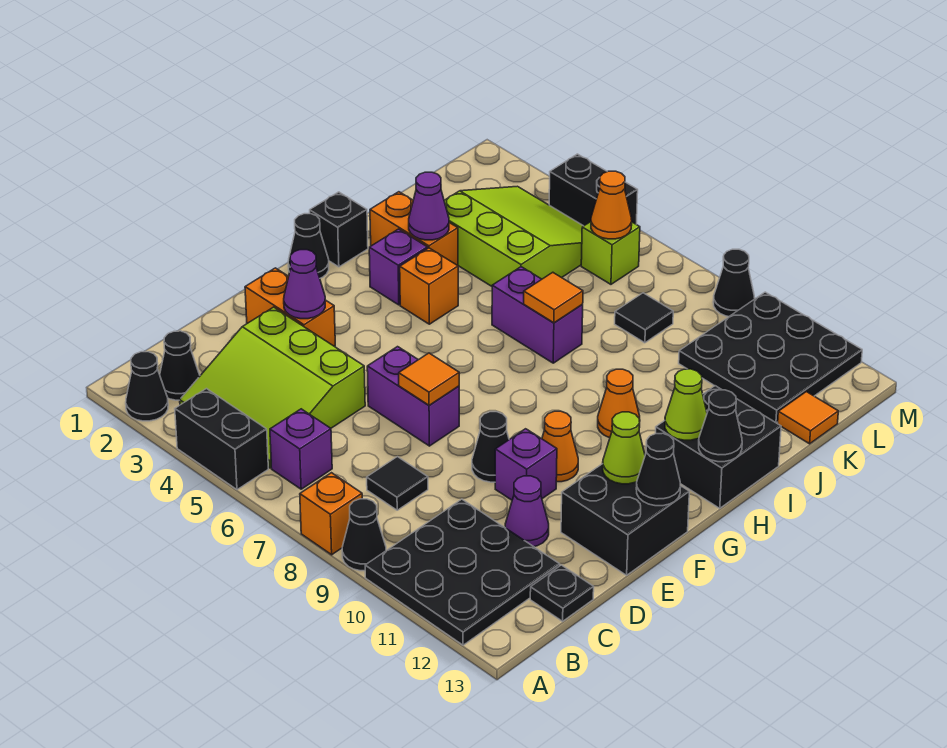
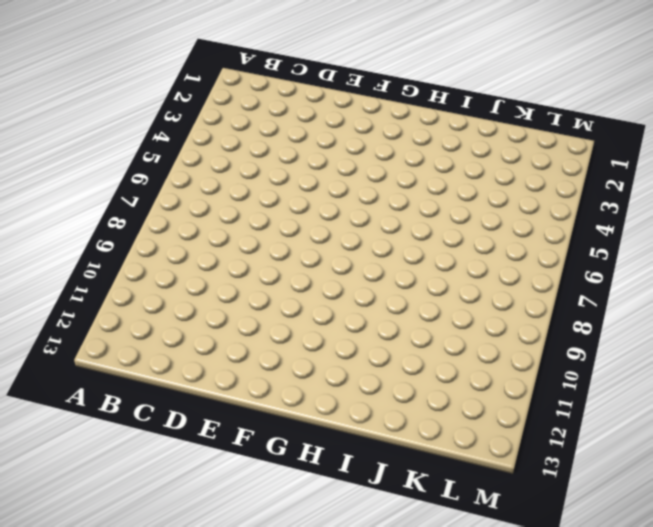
none -> black cone A2 level 1
none -> black brick A4:A5 level 1
none -> orange brick A8 level 1
none -> black cone A9 level 1

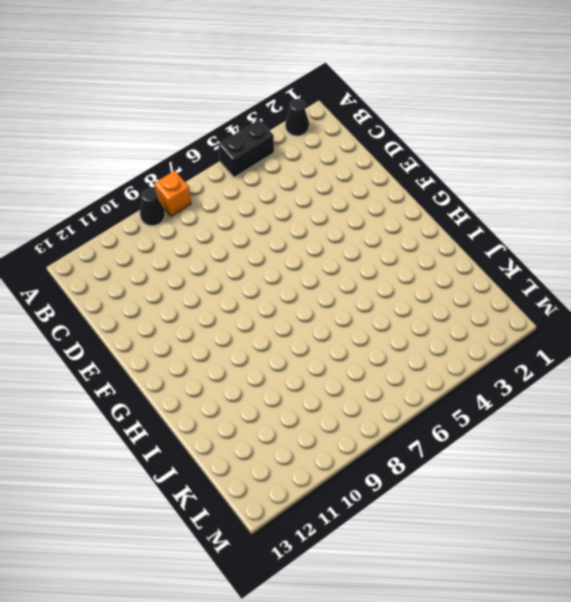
none -> black plate A10:C12 level 1
none -> black cone B2 level 1
none -> lime slope B3:D5 level 1 top D
none -> purple brick B6 level 1

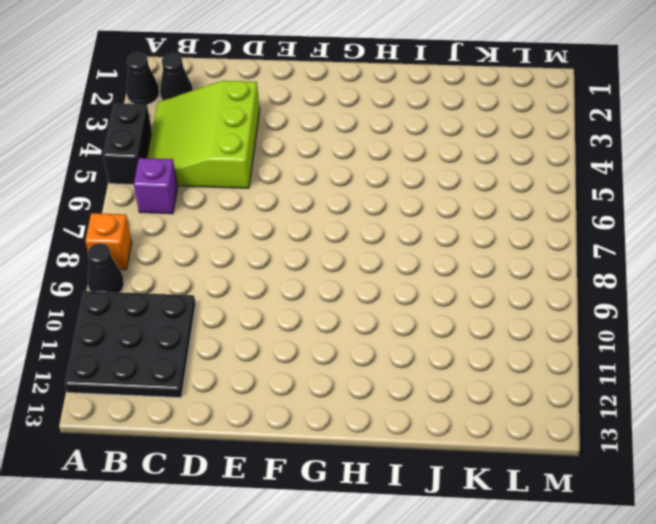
none -> black tile C8 level 1
none -> black plate C13 level 1
none -> purple cone D11 level 1
none -> orange brick E2:E3 level 1

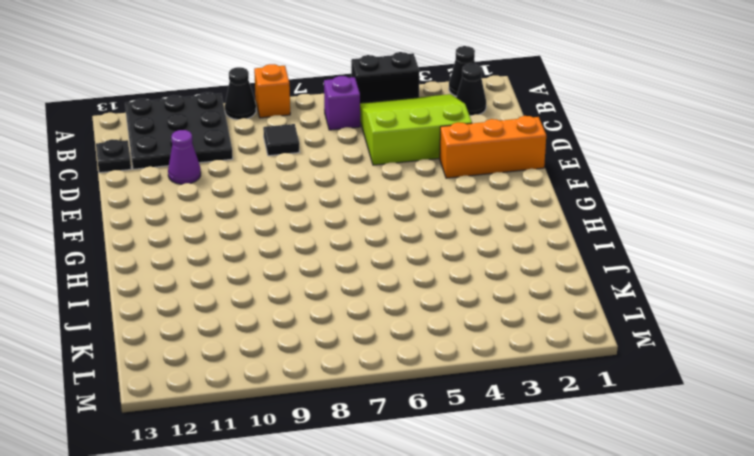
orange brick E1:E3 level 1 -> orange brick E2:E3 level 1
none -> purple brick E6:E7 level 1
none -> black cone E9 level 1
none -> purple brick E10 level 1
none -> black brick E12:F13 level 1

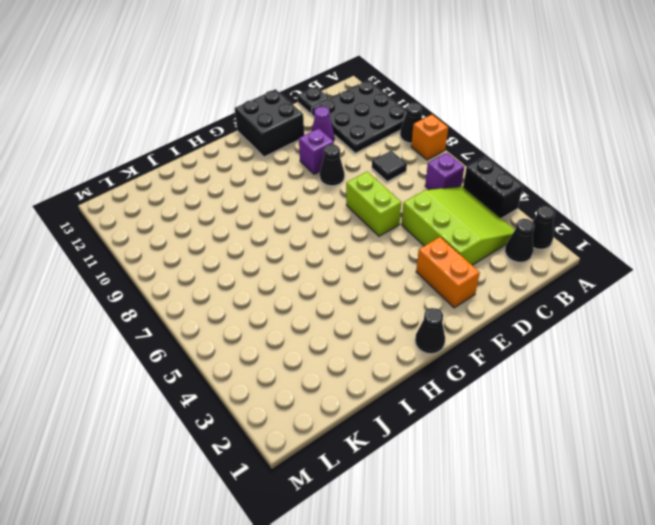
lime brick E6:E7 level 1 -> purple brick E6:E7 level 1
none -> orange cone F10 level 1
none -> black brick H1 level 1
none -> purple brick H3 level 1
none -> orange brick H4 level 1

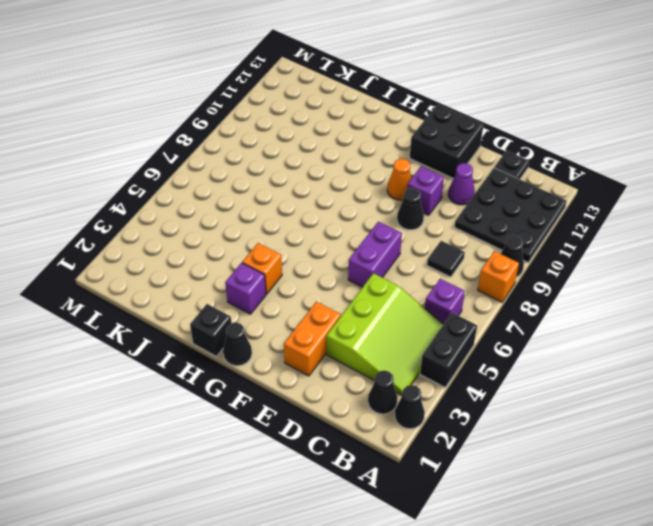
none -> orange cone H10 level 1
none -> black brick H12:I13 level 1
none -> orange brick I2:I3 level 1
none -> purple brick I6:I7 level 1

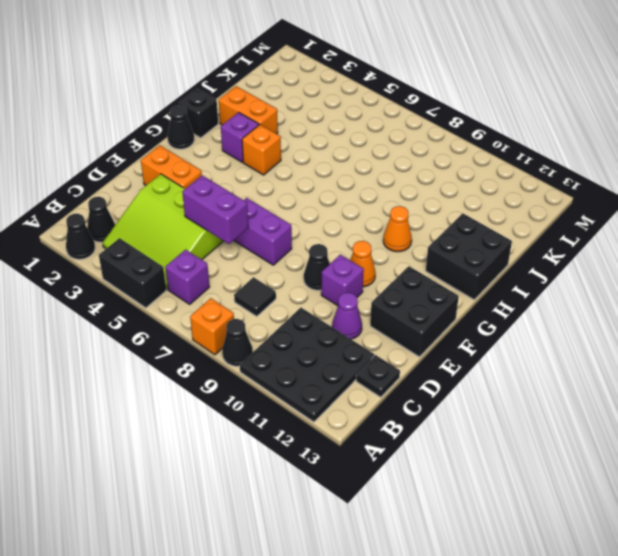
purple brick D5:D6 level 2 -> purple brick I6:I7 level 1
none -> lime slope J3:L5 level 1 top J
none -> black tile K8 level 1
none -> black plate K10:M12 level 1
none -> orange tile K13 level 1

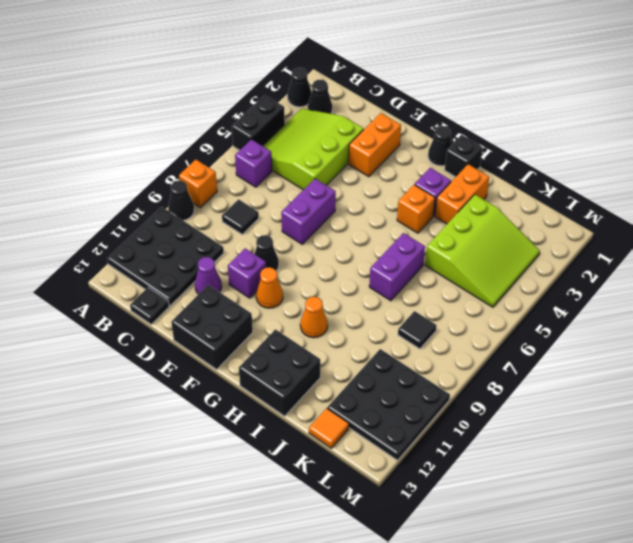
none -> lime brick L6 level 1
none -> black brick M4:M5 level 1
none -> black cone M9 level 1
none -> purple cone E3 level 2

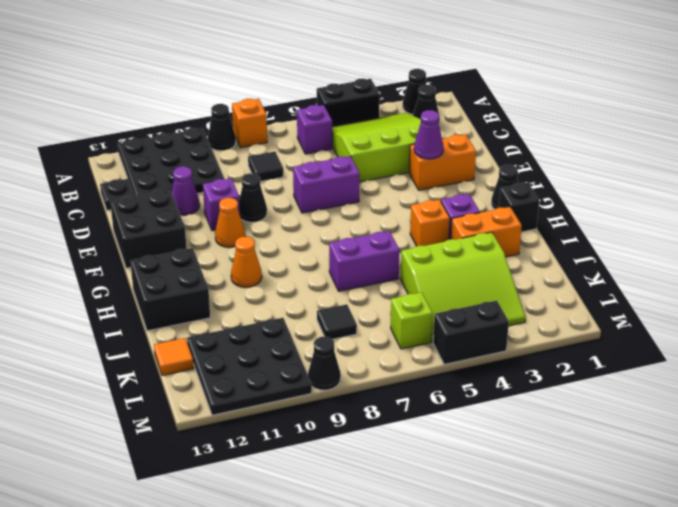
none -> orange tile E7 level 2
none -> lime cone F12 level 2
none -> black cone F13 level 2
none -> lime cone H12 level 2

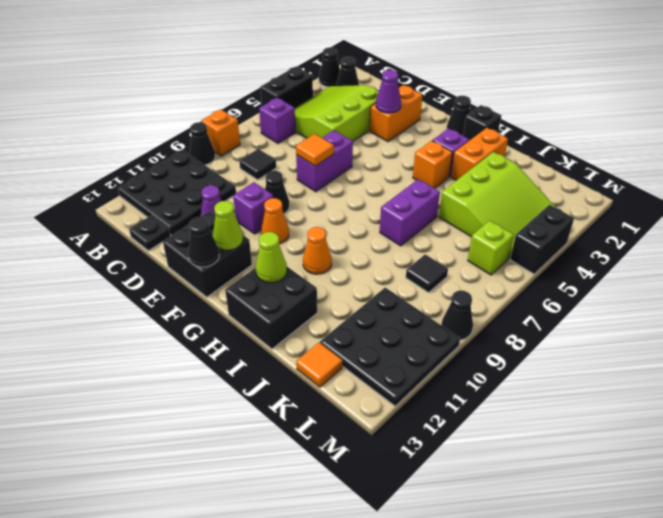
none -> black cone H13 level 2
none -> purple cone I3 level 2
none -> orange tile I7 level 2
none -> orange cone L6 level 2

